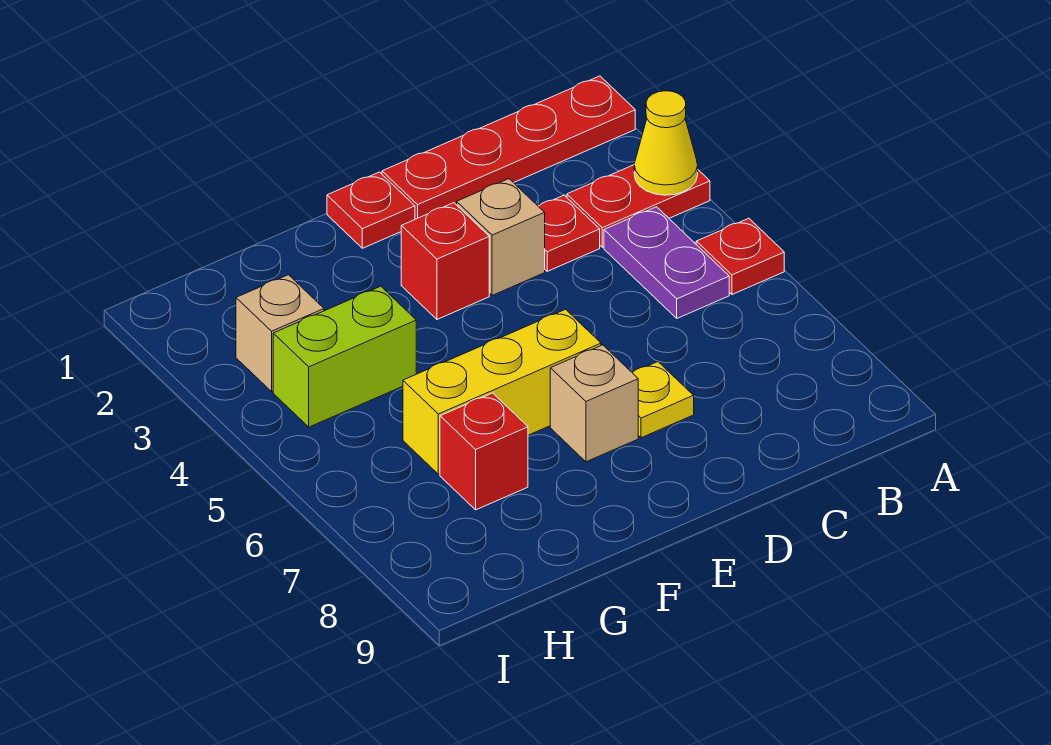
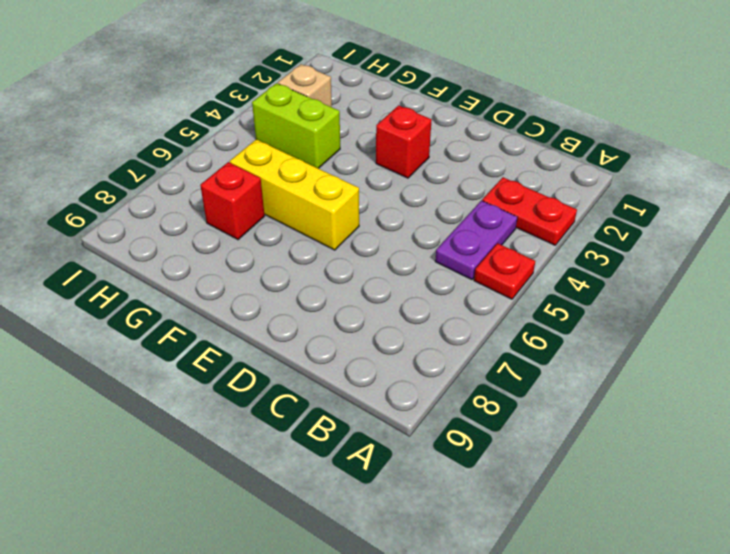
none -> red plate A1:D1 level 1
none -> red plate C3 level 1
none -> tan brick D3 level 1

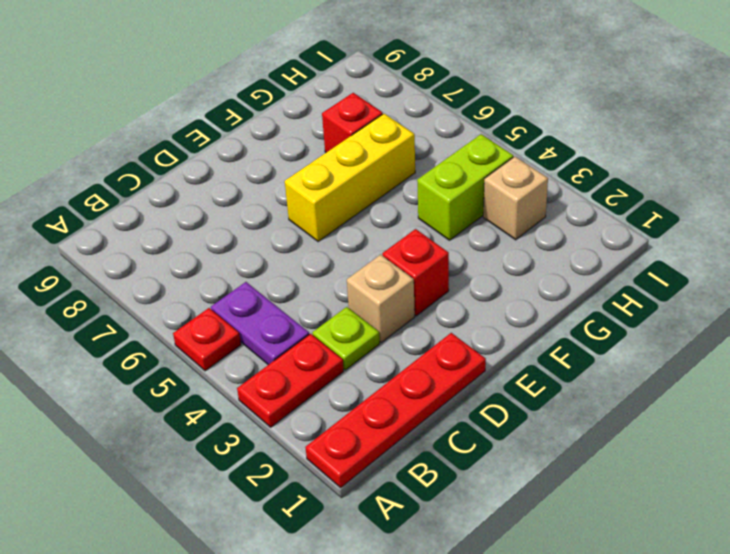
lime plate C3 level 1 -> red plate C3 level 1
none -> yellow plate D7 level 1
none -> red plate E1 level 1
none -> tan brick E7 level 1

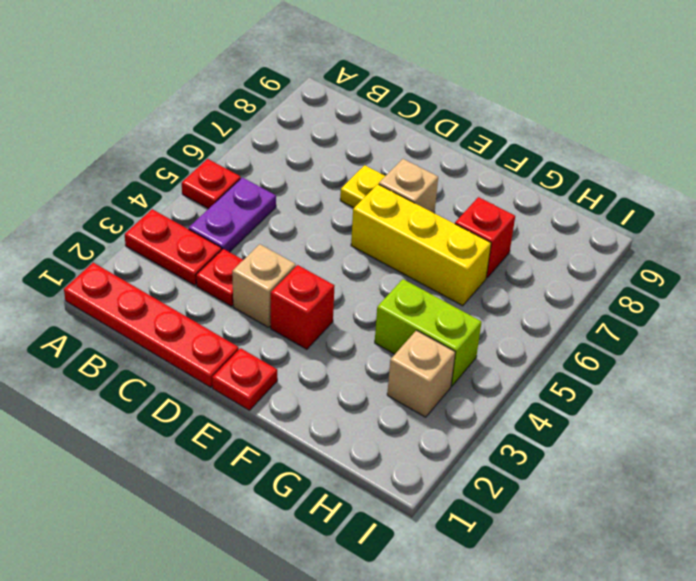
none -> yellow cone A3 level 2

